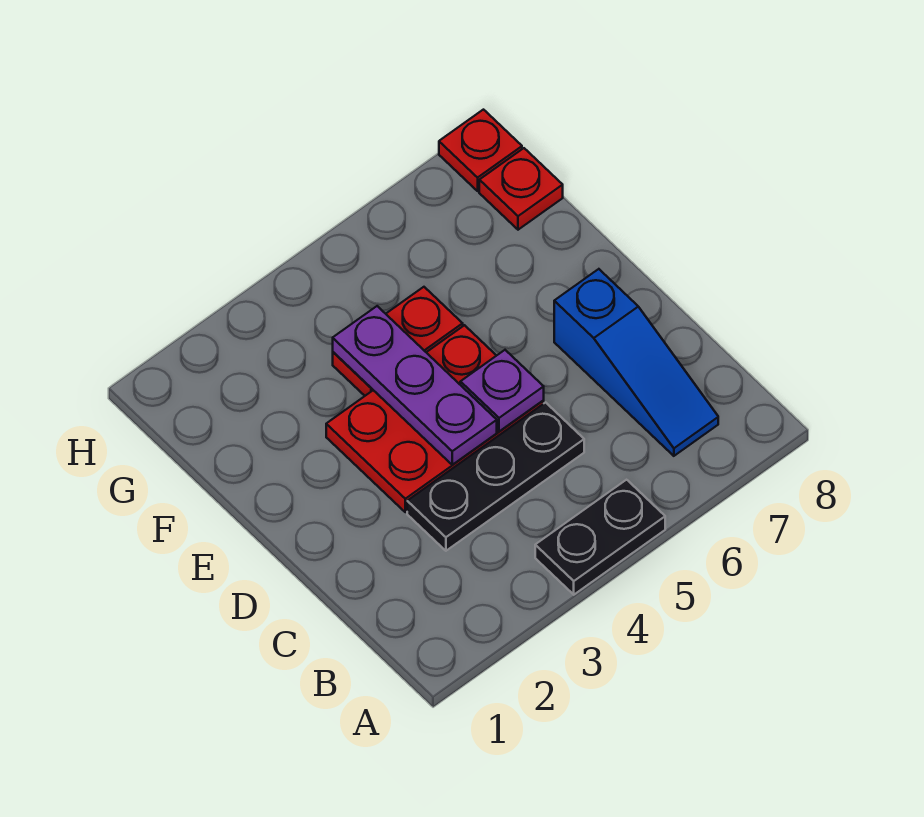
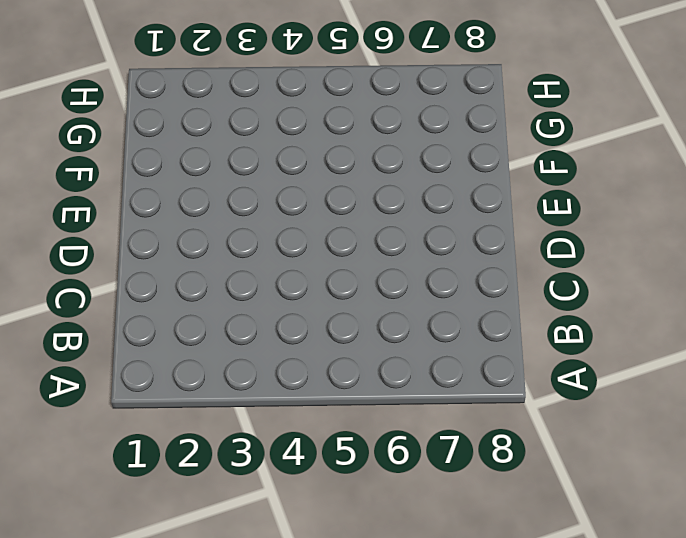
none -> black plate A4:A5 level 1
none -> blue slope B7:D7 level 1 top D

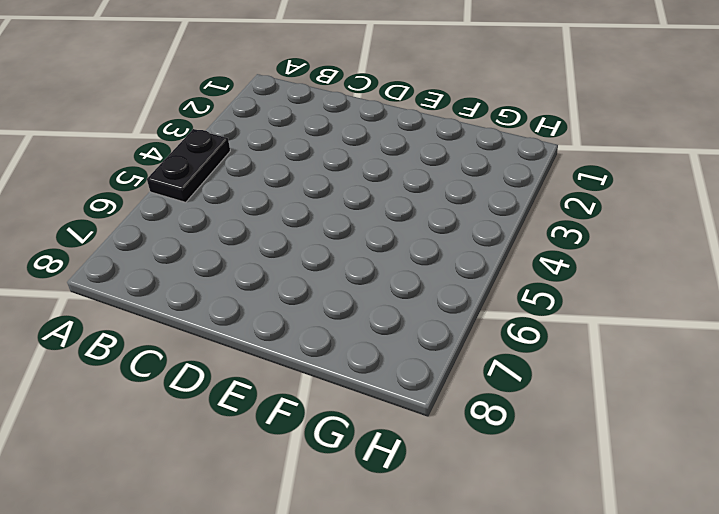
none -> blue slope B7:D7 level 1 top D
none -> black plate C3:C5 level 1

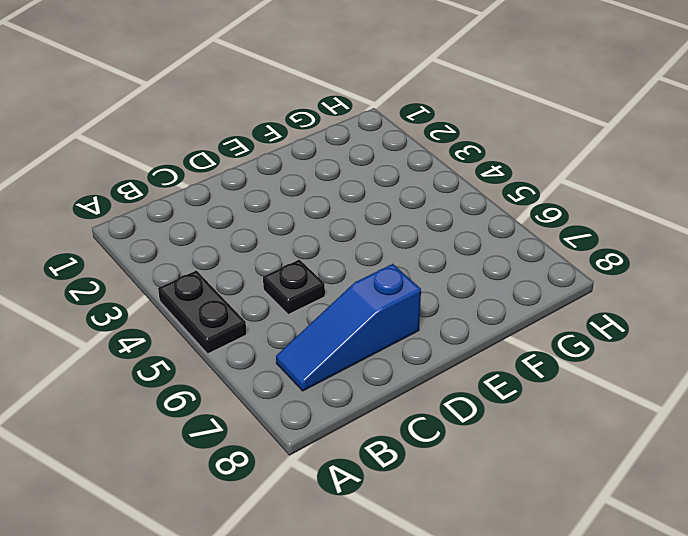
black plate C5 level 1 -> black plate C3:C5 level 1
none -> red plate D3:E5 level 1
none -> red plate F4:F5 level 1

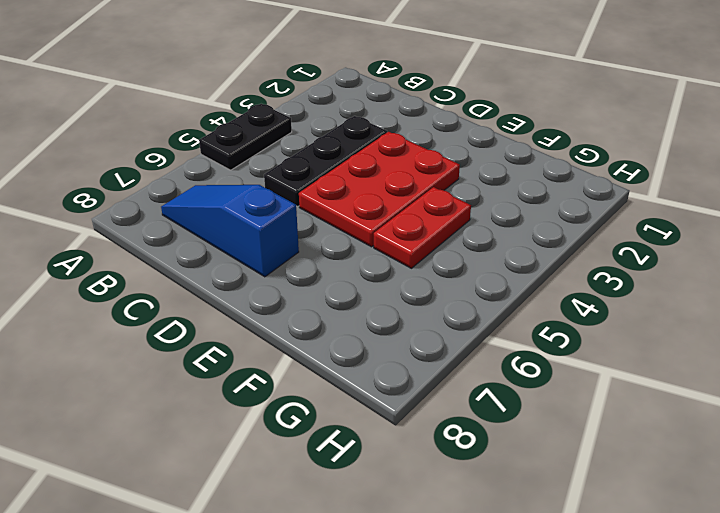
none -> red plate G8 level 1
none -> red plate H8 level 1

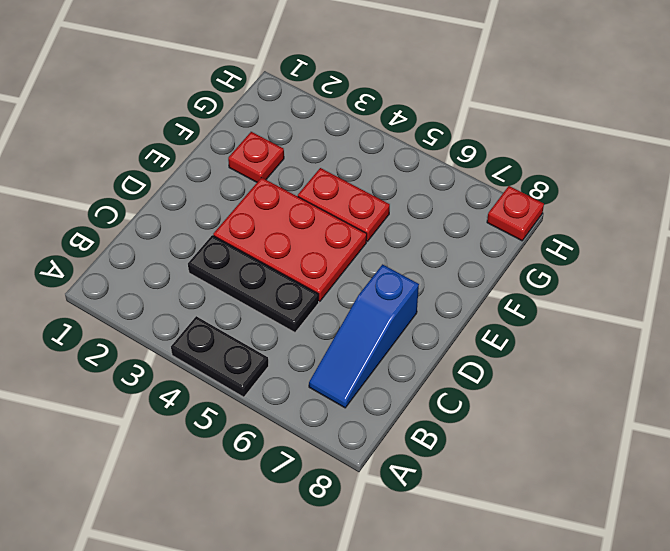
red plate F2 level 1 -> red plate G8 level 1
none -> purple plate D4:F4 level 2
none -> purple plate D5 level 2

